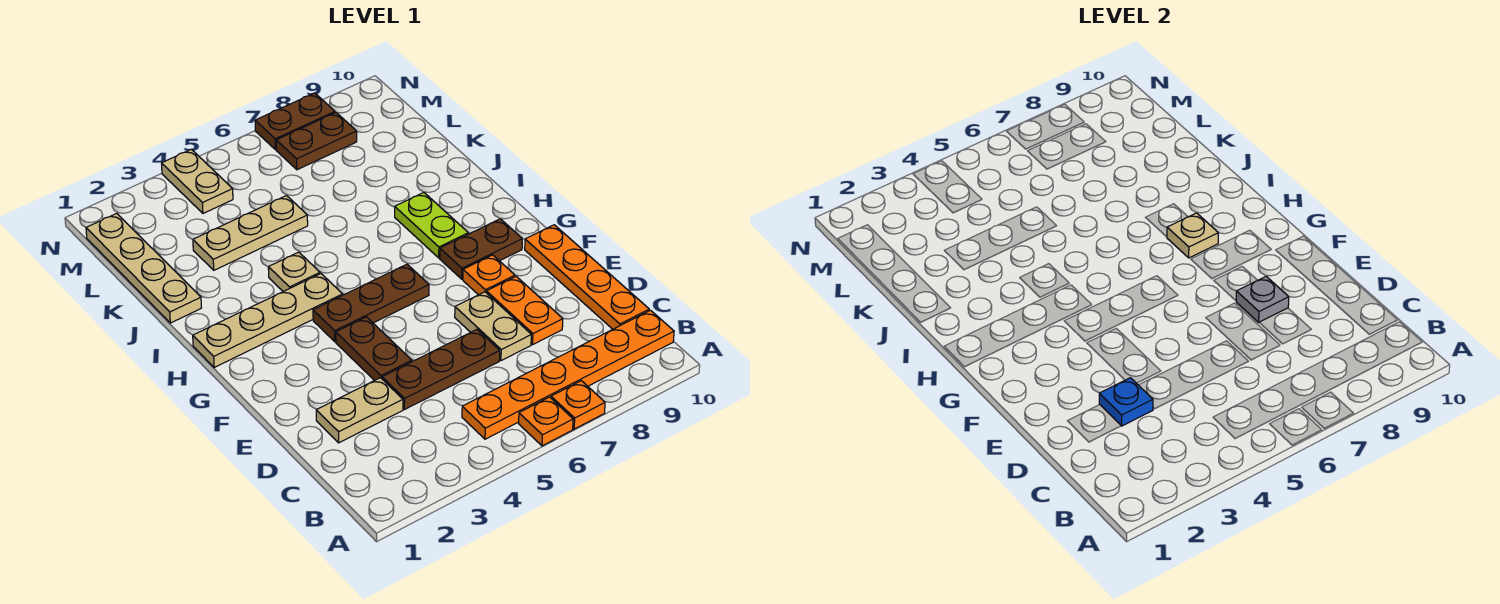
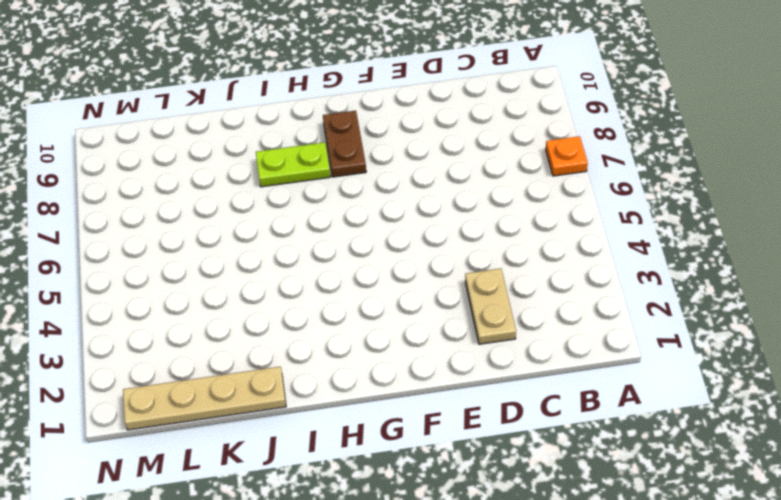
none -> orange plate A6 level 1
none -> orange plate B5:B10 level 1
none -> orange plate C10:F10 level 1

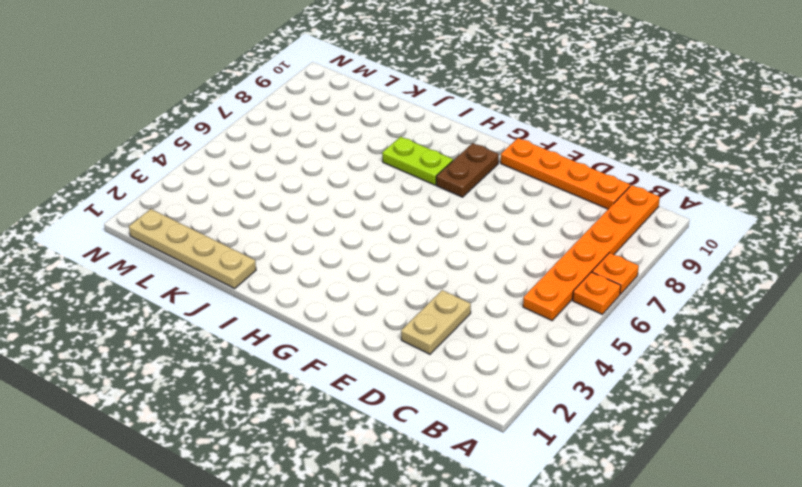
none -> brown plate D4:D6 level 1
none -> tan plate D7:E7 level 1
none -> orange plate D8:E8 level 1

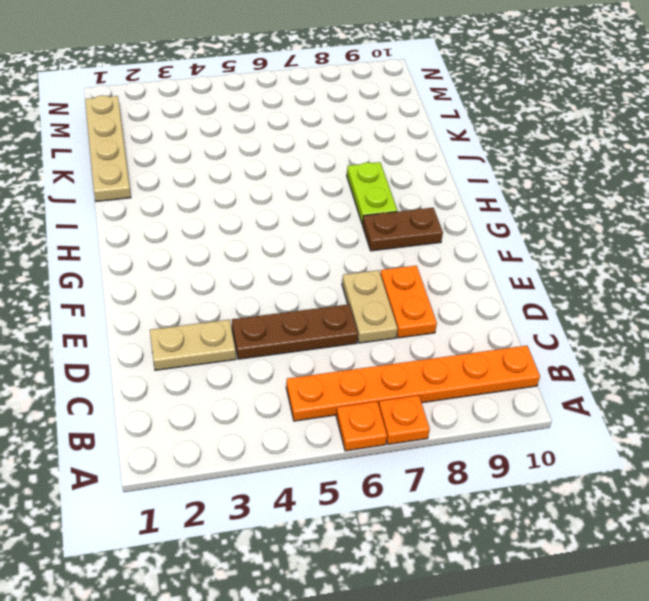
none -> orange plate C10:F10 level 1
none -> brown plate E4:F4 level 1
none -> orange plate F8 level 1

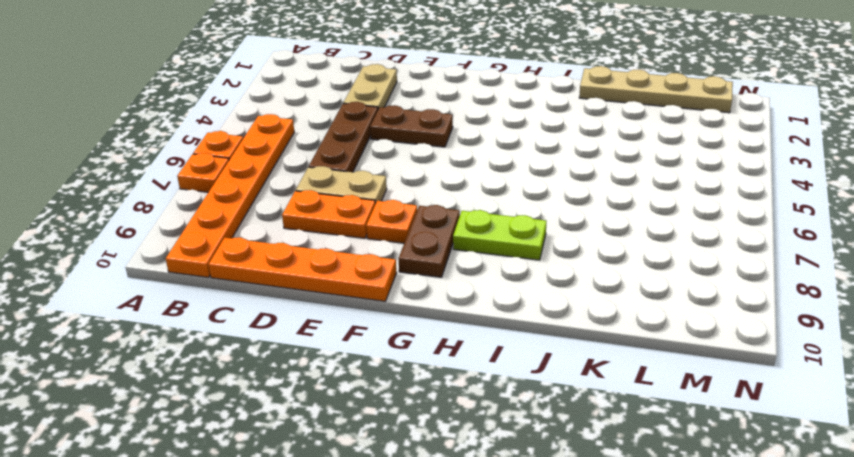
none -> brown plate G4:G6 level 1
none -> tan plate H1:H4 level 1
none -> tan plate I4 level 1

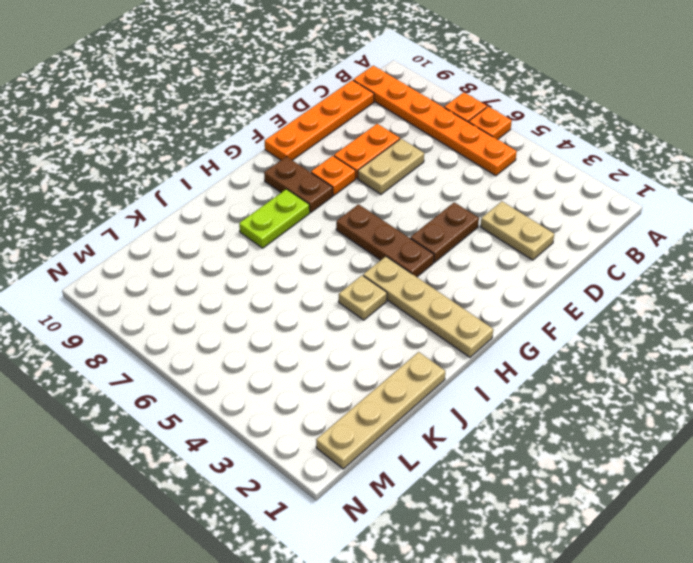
none -> brown plate D4:D6 level 1
none -> tan plate K3:K5 level 1
none -> tan plate M4:N4 level 1

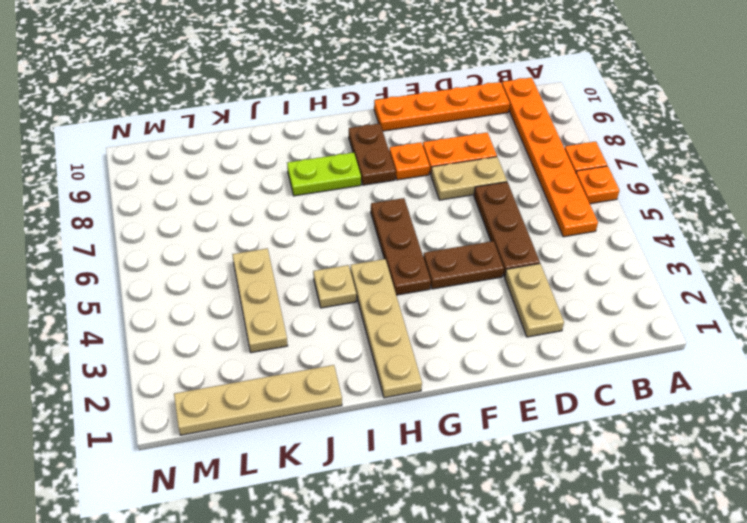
none -> tan plate M4:N4 level 1
none -> brown plate M7:M8 level 1
none -> brown plate N7:N8 level 1

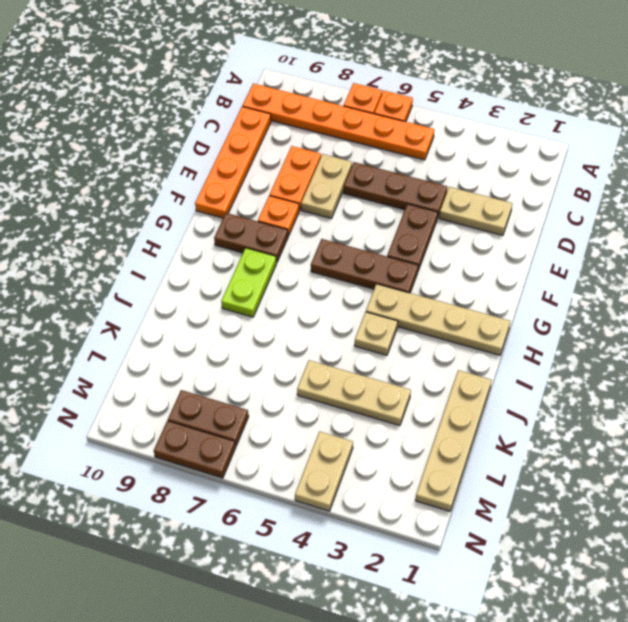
none -> blue plate D3 level 2
none -> grey plate E8 level 2
none -> tan plate H8 level 2

